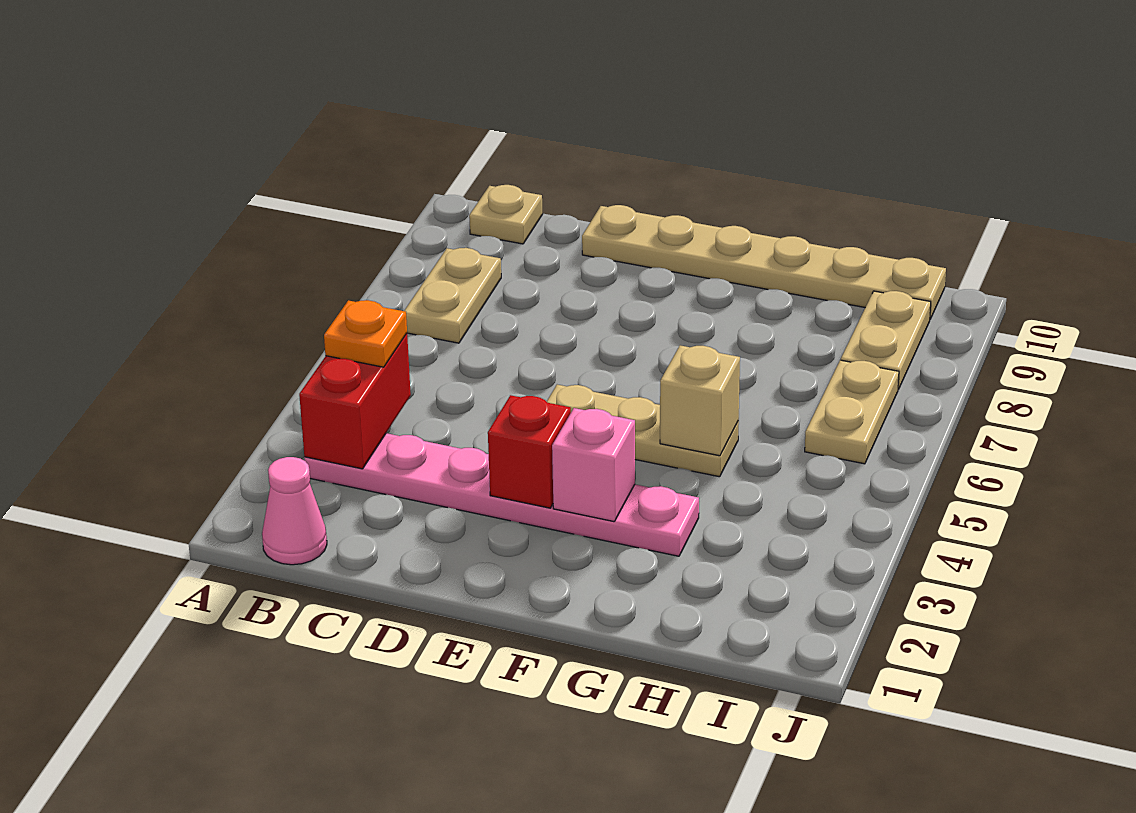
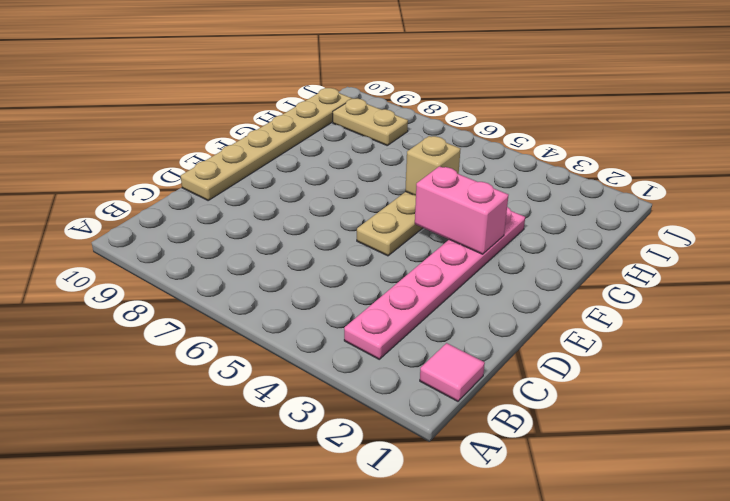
pink tile B1 level 1 -> pink cone B1 level 1
pink brick F3:F4 level 2 -> pink brick F3 level 2
none -> tan plate B7:B8 level 1
none -> tan plate B10 level 1
none -> tan plate I6:I7 level 1

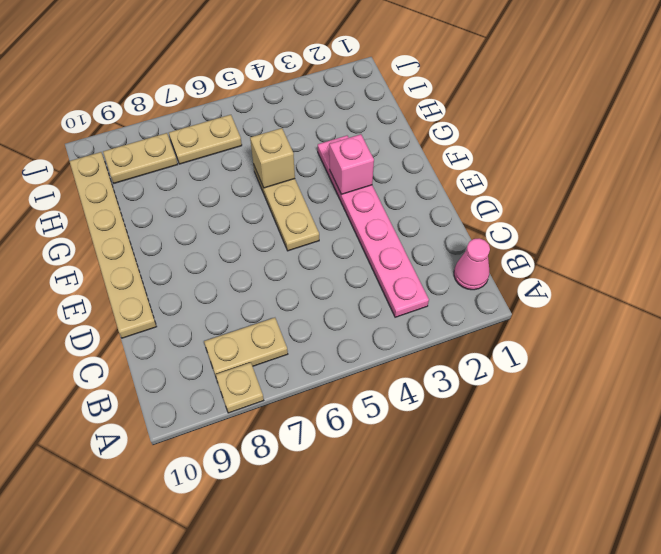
tan plate A8 level 1 -> tan plate B10 level 1
none -> red brick B3:B4 level 2
none -> red brick E3 level 2
none -> orange plate B4 level 3

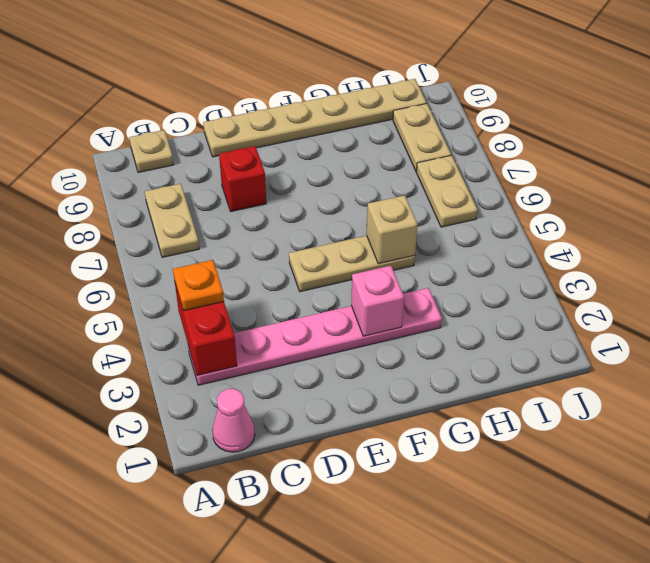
red brick D8 level 1 -> red brick E3 level 2

